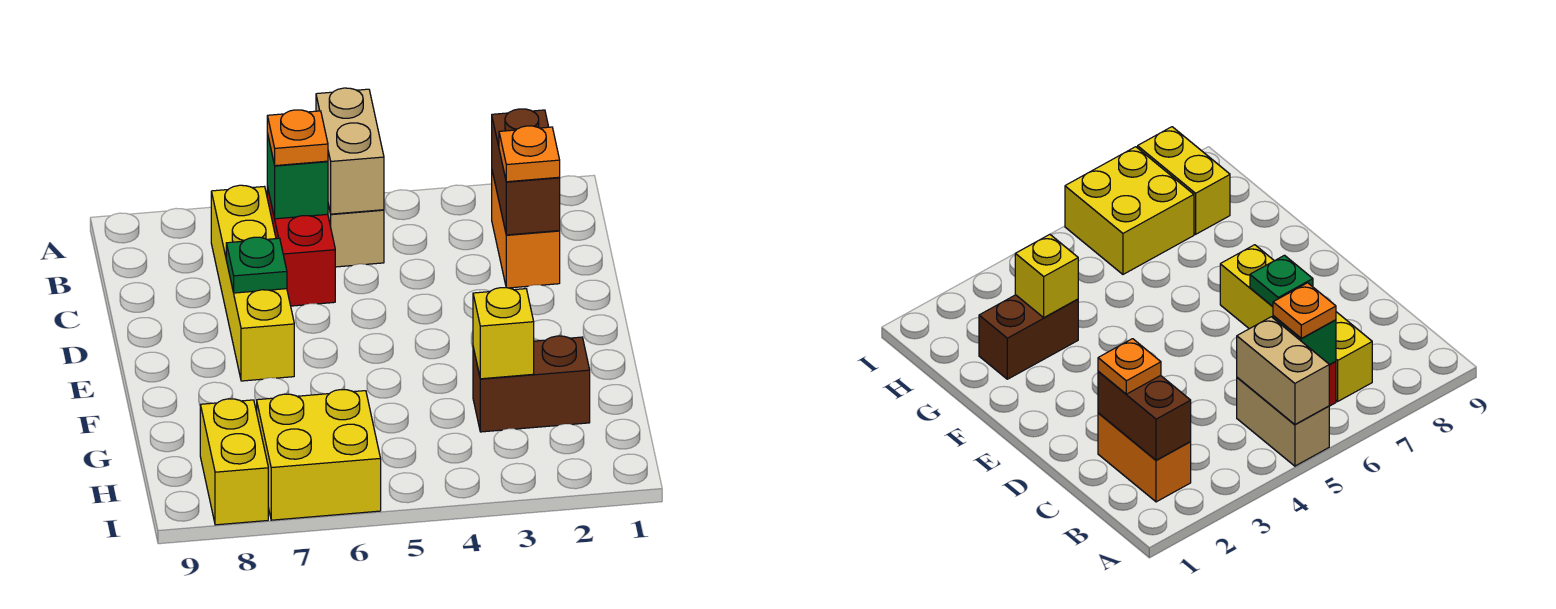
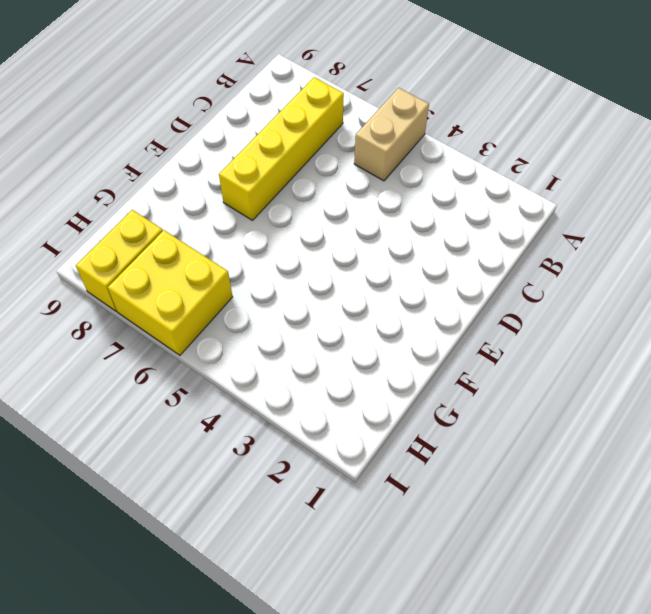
none -> orange brick B2:C2 level 1
none -> red brick B6:C6 level 1
none -> brown brick G2:G3 level 1

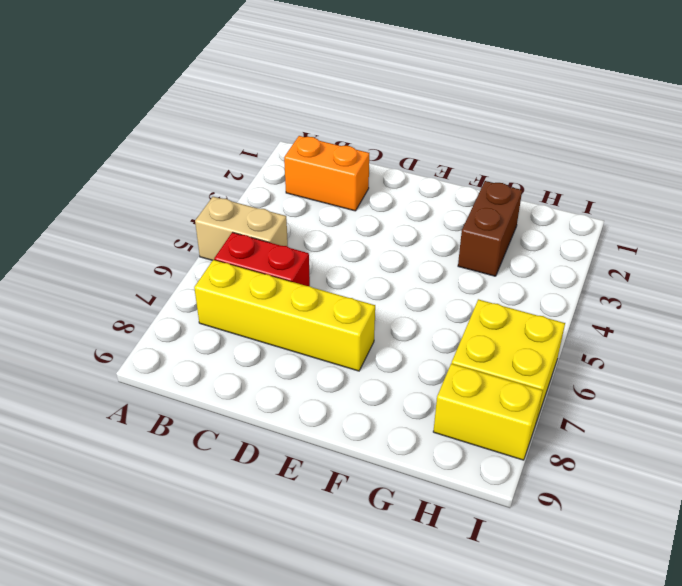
none -> tan brick A5:B5 level 2
none -> brown brick B2:C2 level 2
none -> green brick B6 level 2

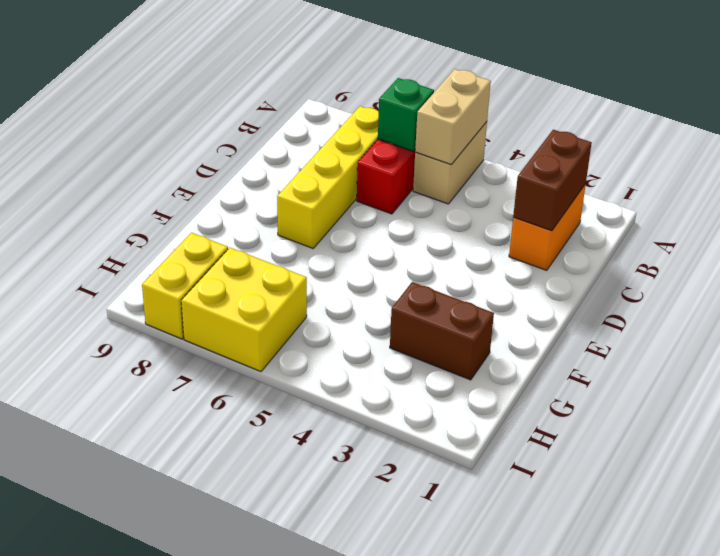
none -> green plate D7 level 2
none -> yellow brick G3 level 2
none -> orange plate B6 level 3

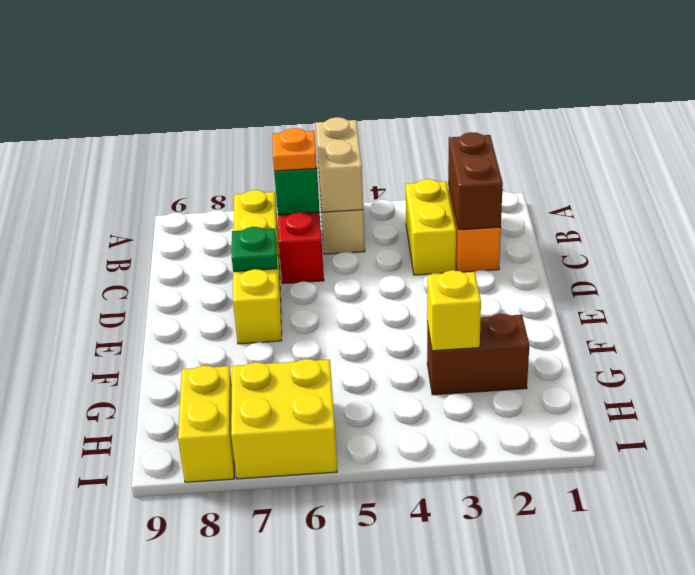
yellow brick B3:C3 level 1 -> none
none -> orange plate C2 level 3

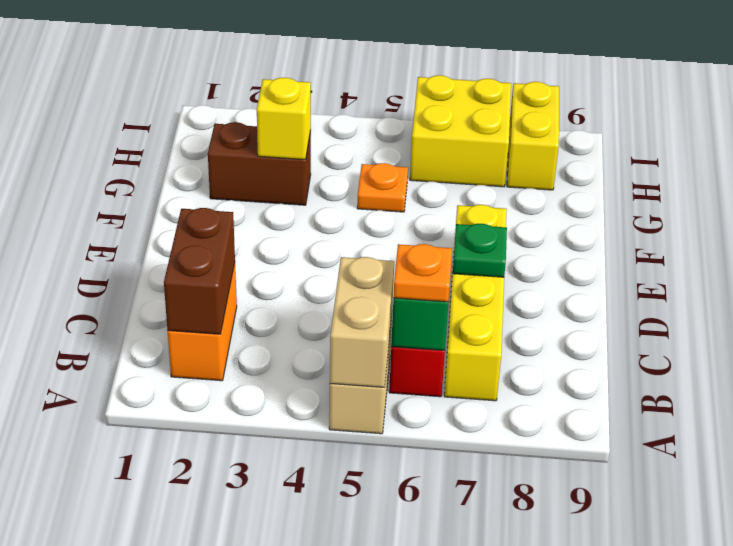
orange plate G5 level 1 -> orange plate C2 level 3

